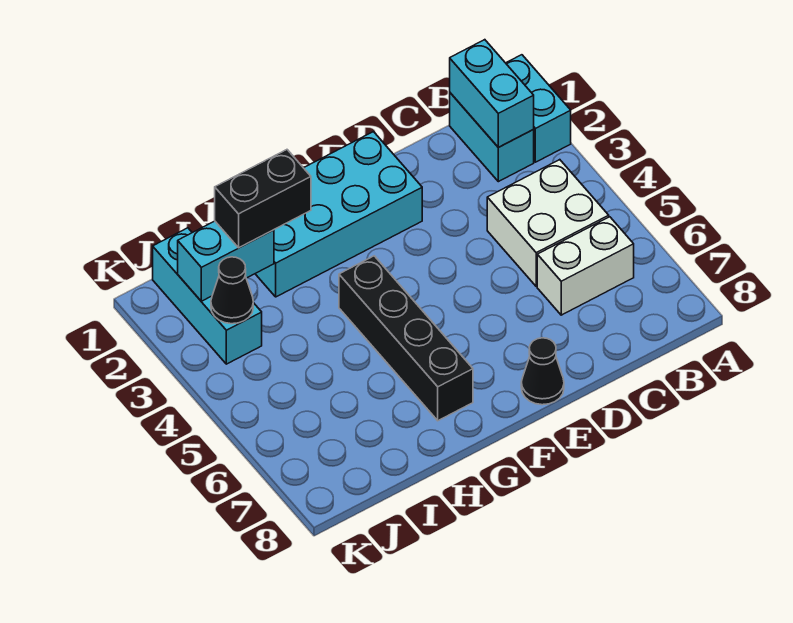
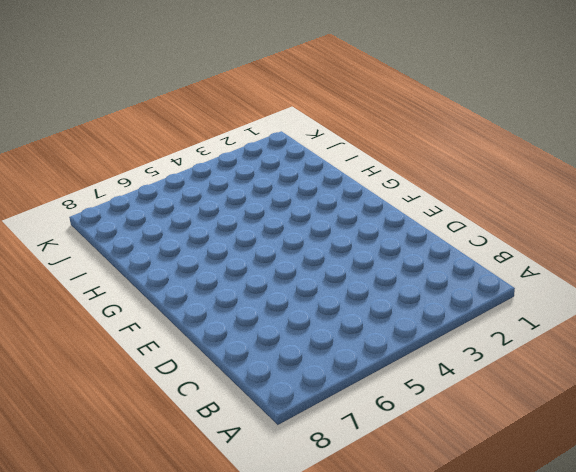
none -> cyan brick A1:A2 level 1
none -> cyan brick B1:B2 level 1
none -> white brick B4:C5 level 1

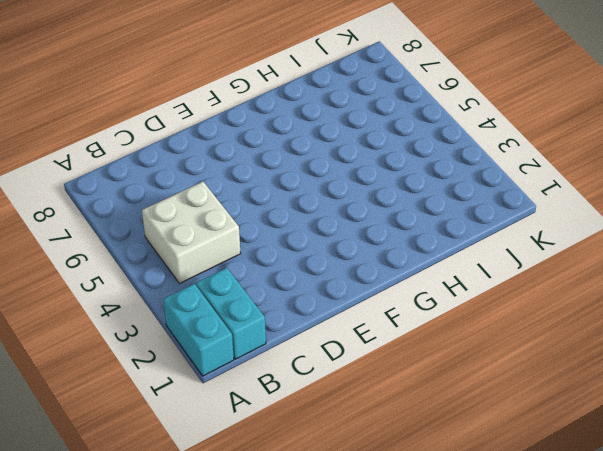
none -> white brick B6:C6 level 1
none -> cyan brick E1:H2 level 1
none -> black cone E8 level 1

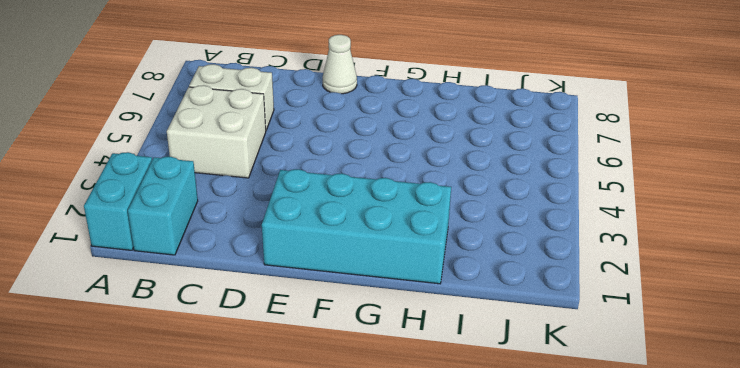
white cone E8 level 1 -> black cone E8 level 1
none -> black brick G4:G7 level 1
none -> cyan brick J1:J3 level 1
none -> cyan brick B1:B2 level 2

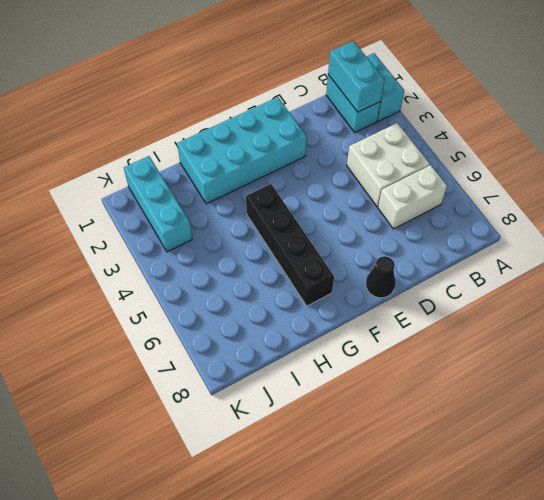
none -> cyan brick I2:J2 level 2
none -> black cone J3 level 2
none -> black brick H2:I2 level 3

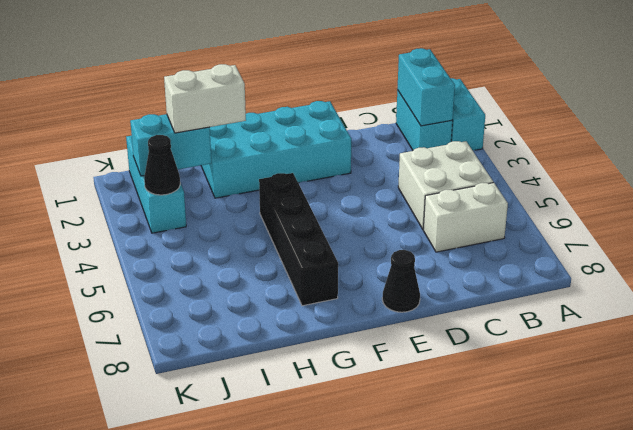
white brick H2:I2 level 3 -> black brick H2:I2 level 3

